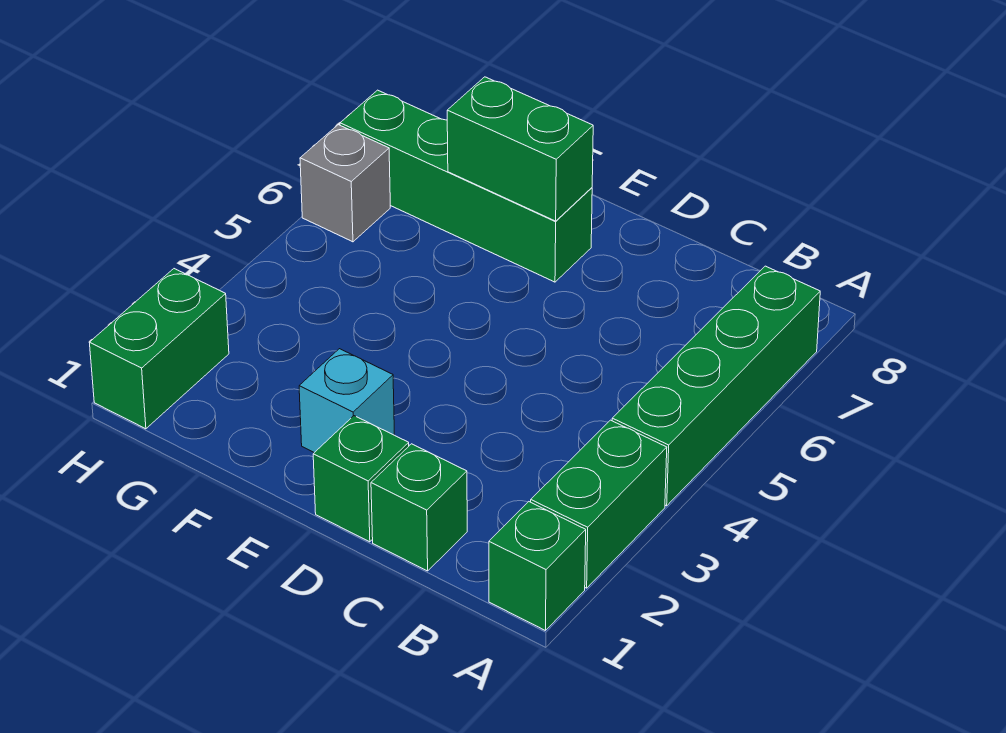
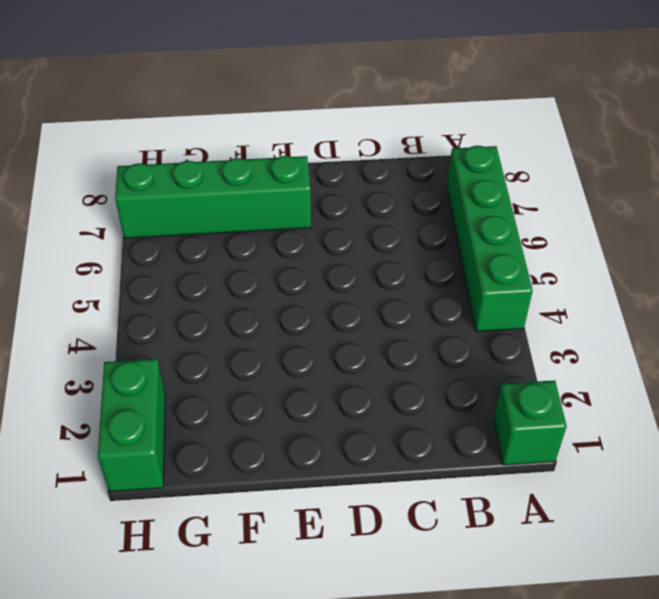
none -> green brick A2:A3 level 1
none -> green brick C1 level 1

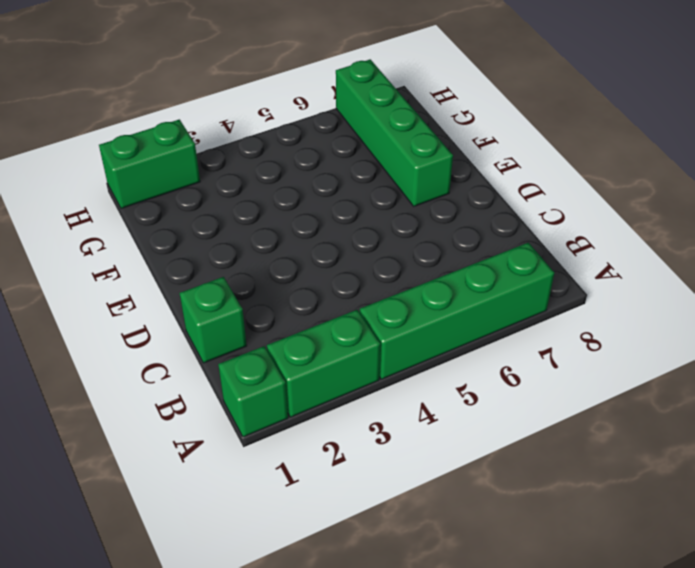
none -> green brick D1 level 1
none -> cyan brick E2 level 1

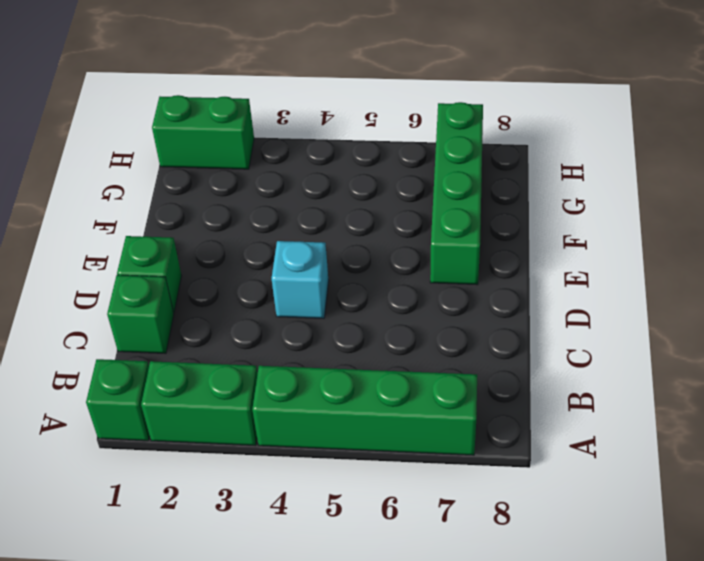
cyan brick D4 level 1 -> cyan brick E2 level 1
none -> grey brick H6 level 1
none -> green brick E7:F7 level 2

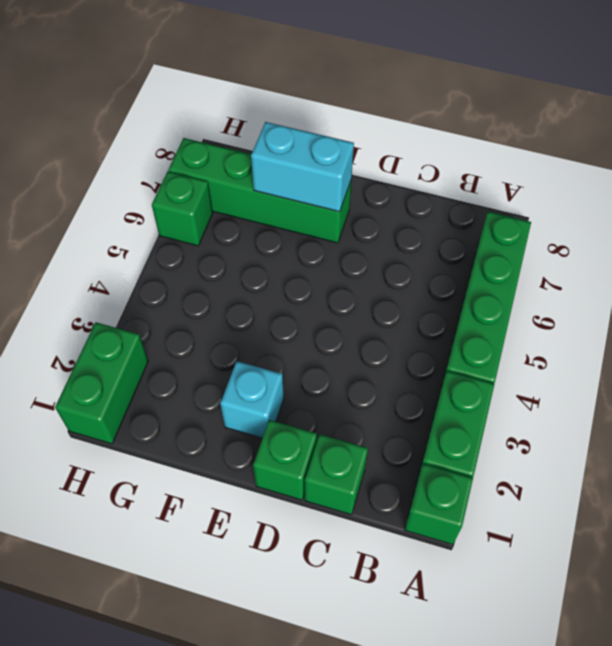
cyan brick E7:F7 level 2 -> green brick E7:F7 level 2
green brick H6 level 1 -> grey brick H6 level 1

